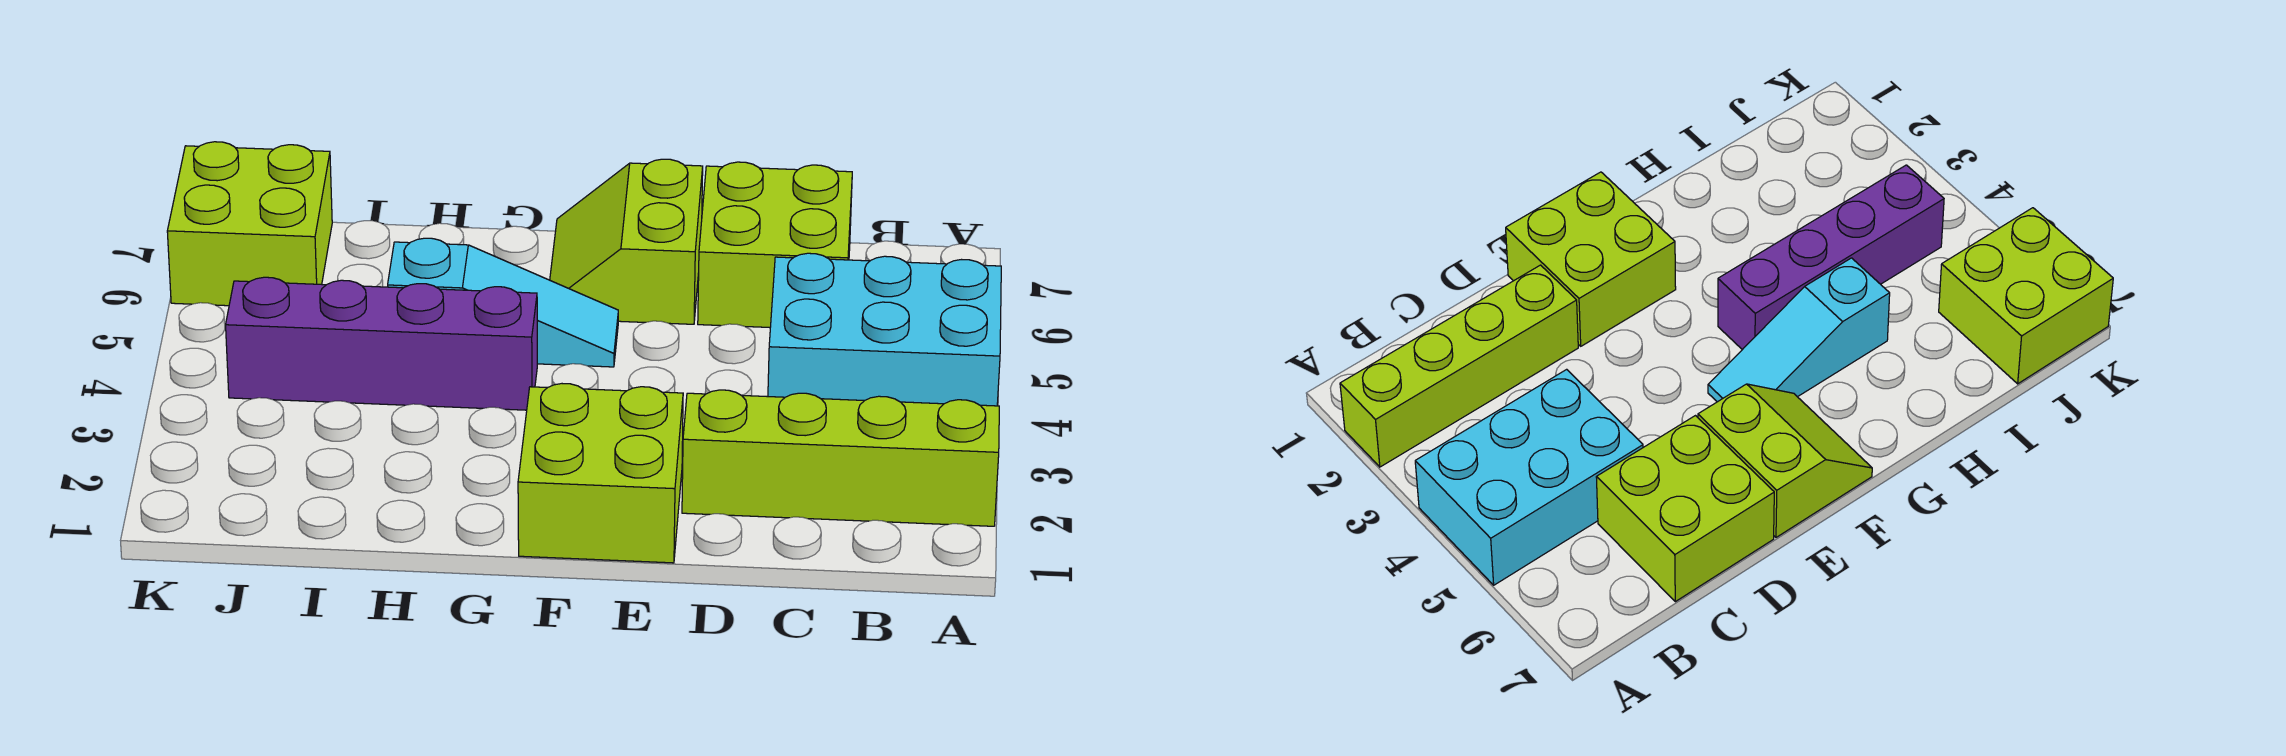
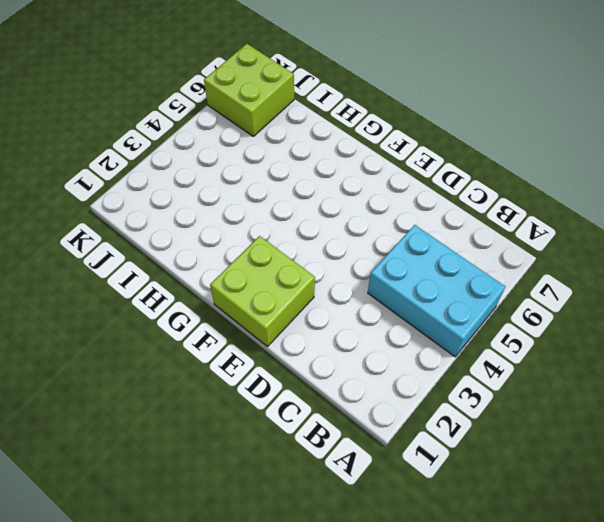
none -> lime brick A2:D2 level 1
none -> lime brick C6:D7 level 1

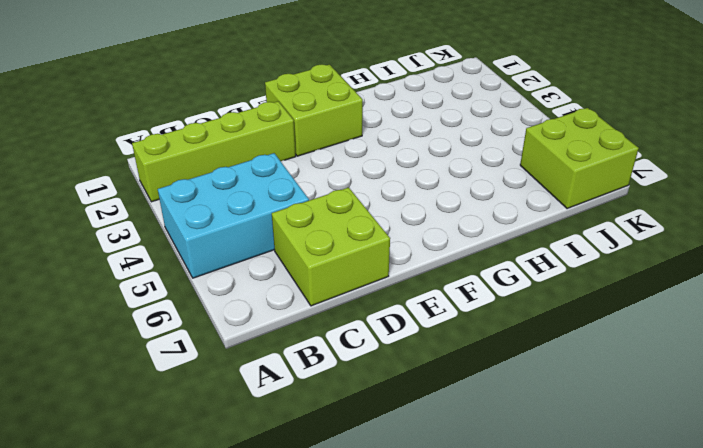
none -> lime slope E6:F7 level 1 top E
none -> cyan slope F5:H5 level 1 top H

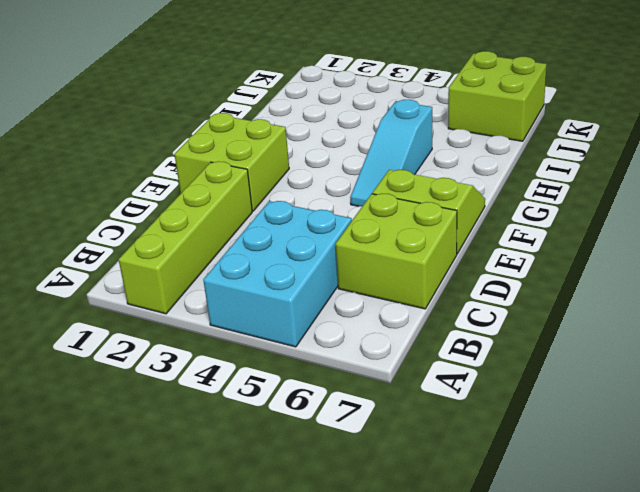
none -> purple brick G4:J4 level 1

